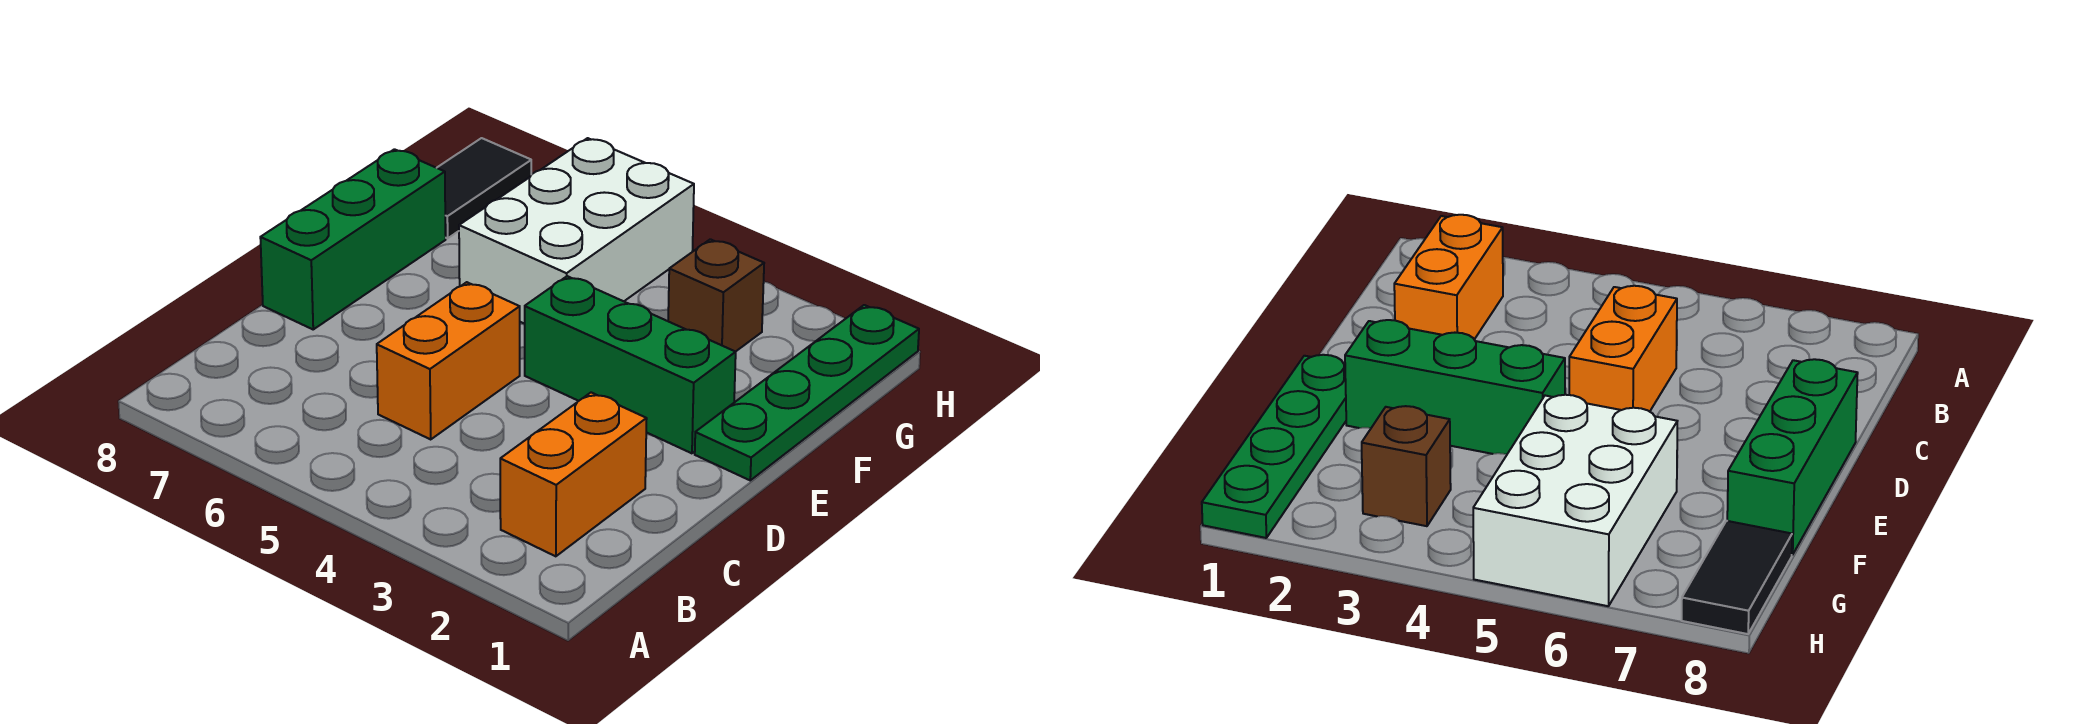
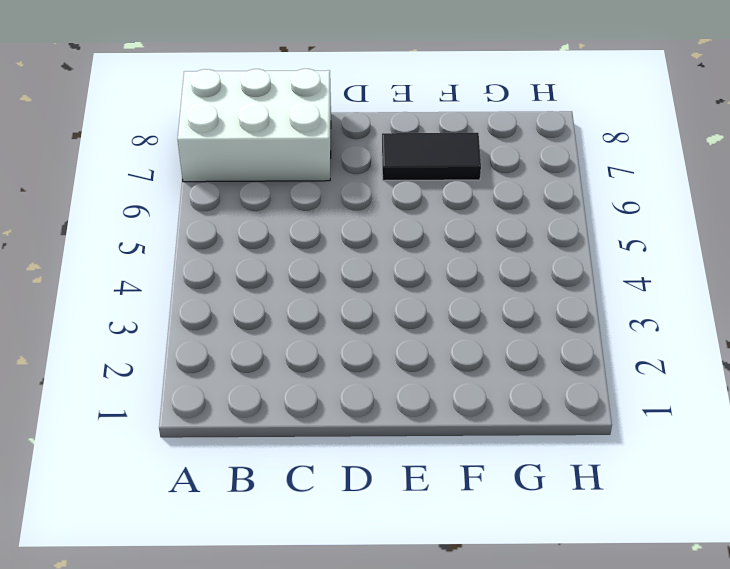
white brick A7:C8 level 1 -> white brick F5:H6 level 1
black tile E7:F7 level 1 -> black tile G8:H8 level 1
none -> orange brick B2:C2 level 1
none -> orange brick C5:D5 level 1

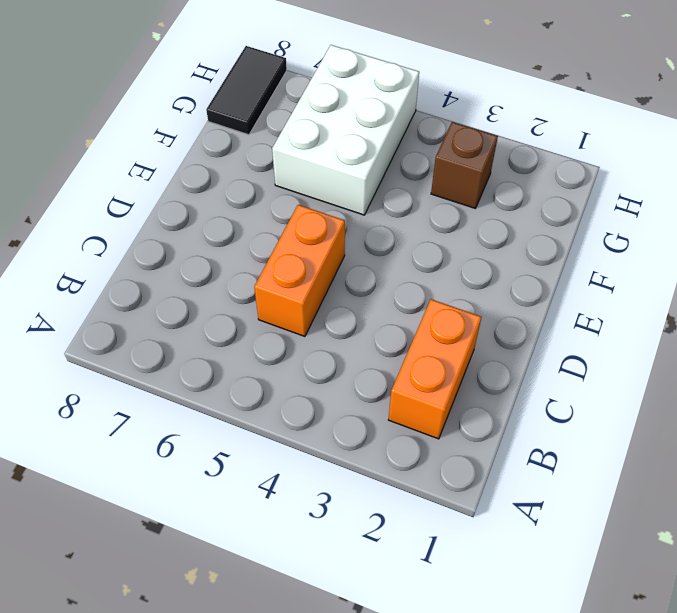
none -> green brick D8:F8 level 1
none -> green plate E1:H1 level 1

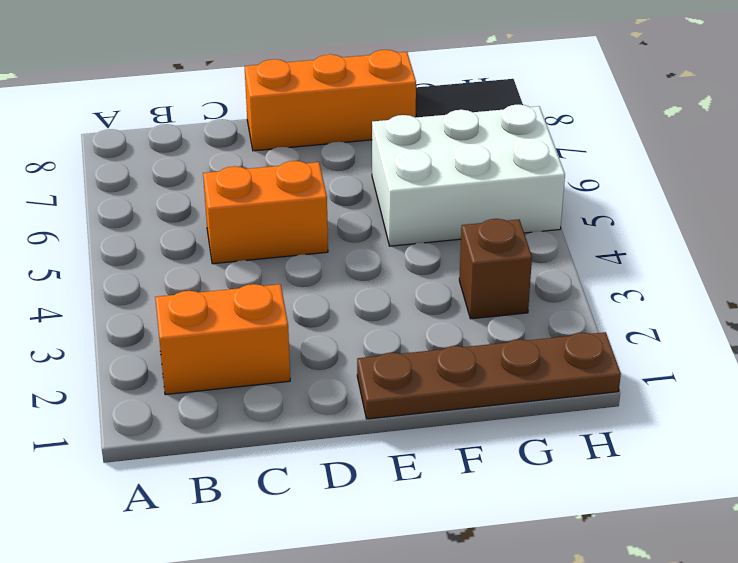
orange brick D8:F8 level 1 -> green brick D8:F8 level 1
brown plate E1:H1 level 1 -> green plate E1:H1 level 1
none -> green brick E2:E4 level 1

